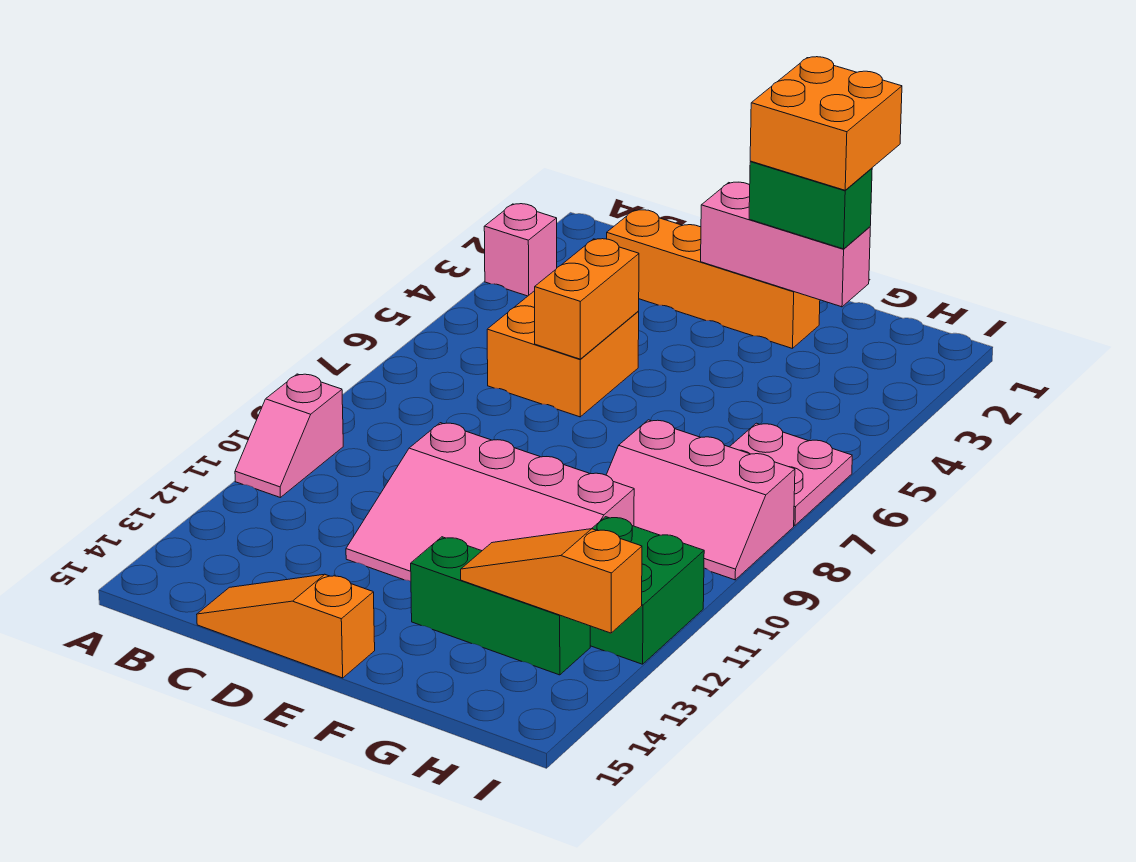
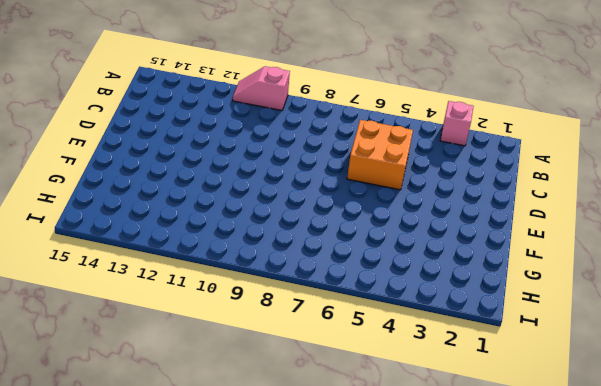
none -> orange brick C2:F2 level 1
none -> orange slope C15:E15 level 1 top E
none -> pink slope D10:G12 level 1 top 10

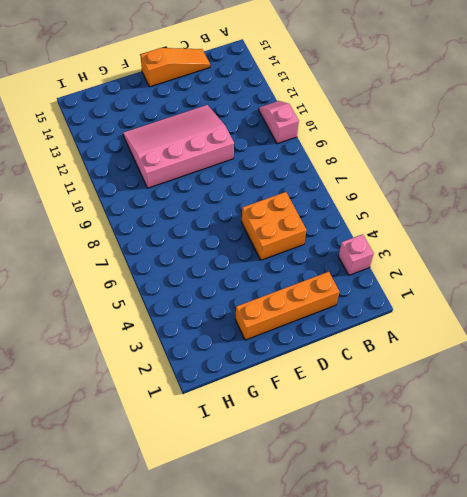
none -> green brick F13:H13 level 1
none -> pink slope G8:I9 level 1 top 8
none -> pink plate H6:I7 level 1

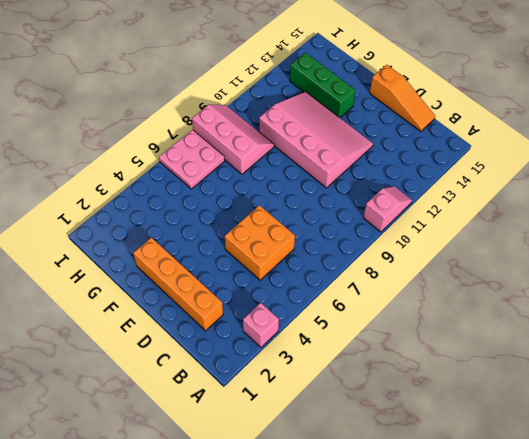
none -> green brick H11:I12 level 1
none -> orange brick D5:D6 level 2
none -> pink brick E2:G2 level 2

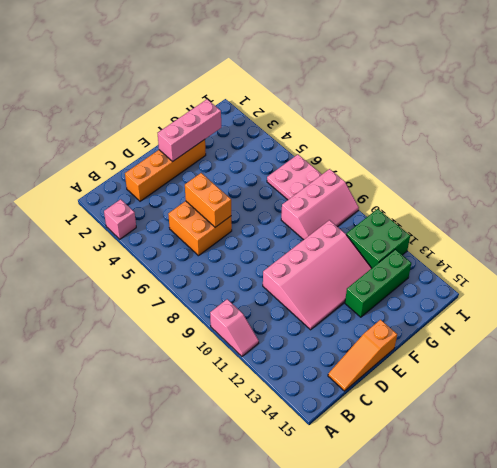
none -> orange slope G13:I13 level 2 top I
none -> green brick F2:G2 level 3
none -> orange brick F1:G2 level 4

